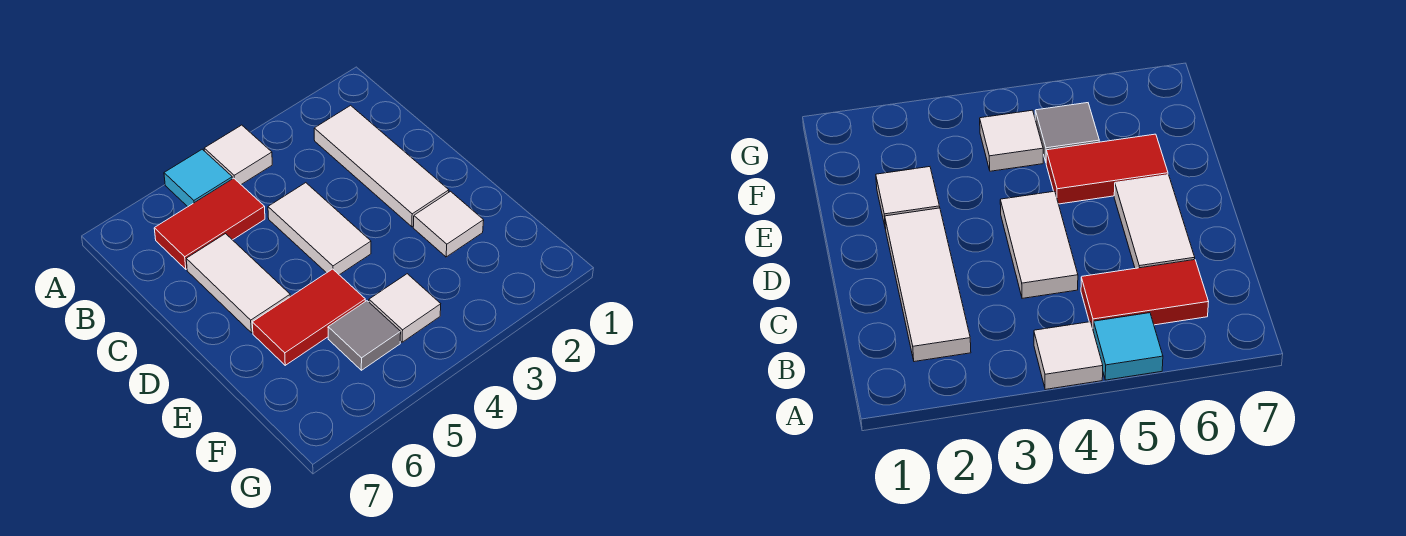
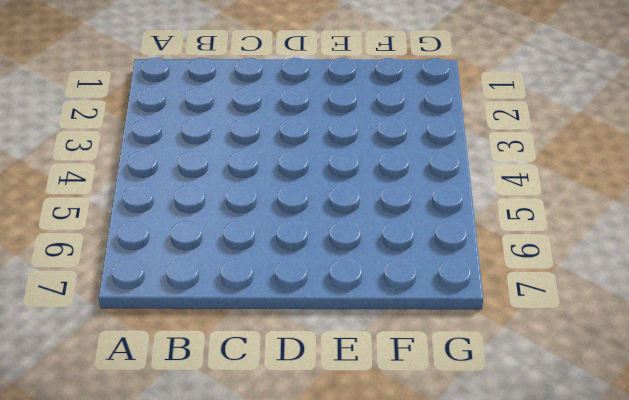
none -> white tile A4 level 1
none -> cyan tile A5 level 1

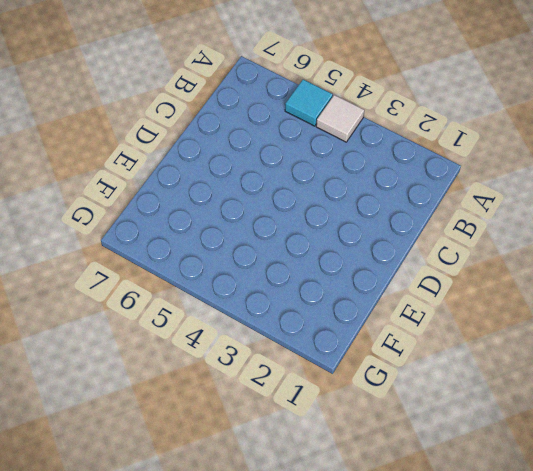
none -> white tile B2:D2 level 1
none -> red tile B5:B6 level 1

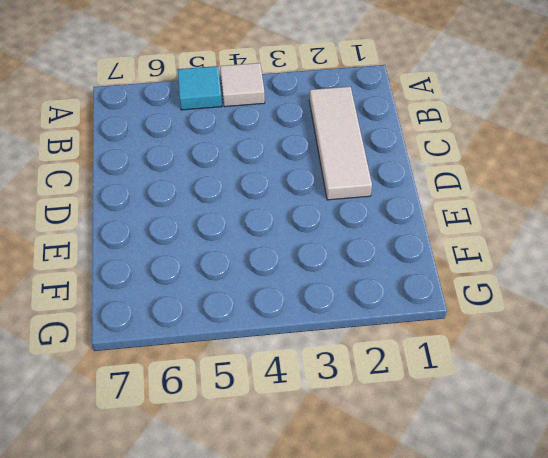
none -> red tile B5:B6 level 1
none -> white tile C4:D4 level 1

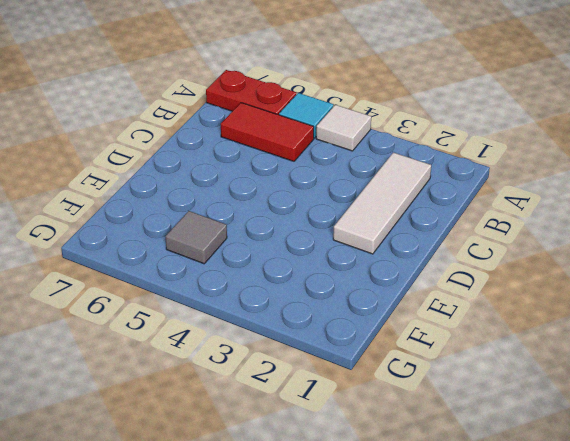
red plate A6:A7 level 1 -> none
none -> white tile C4:D4 level 1
none -> white tile C6:D6 level 1

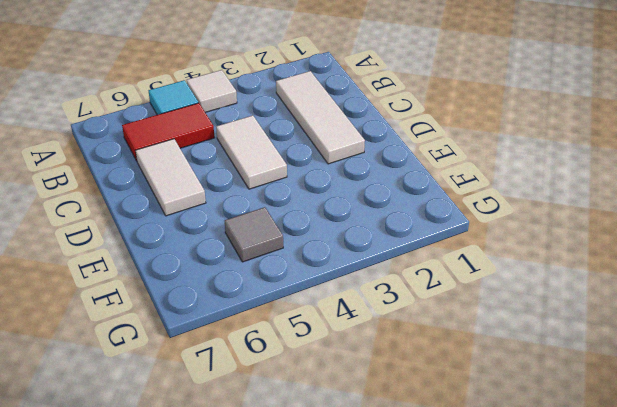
none -> white tile E2 level 1
none -> red tile E5:E6 level 1

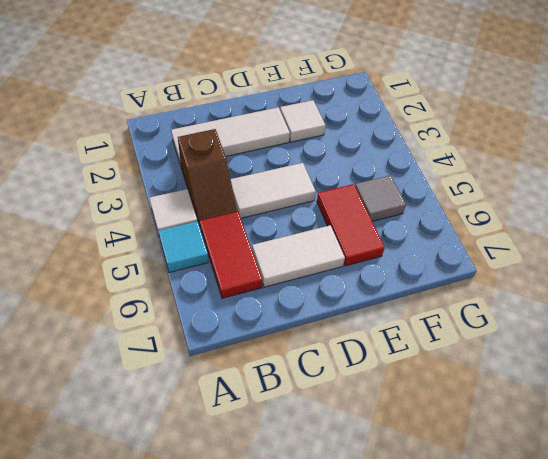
brown slope B3:B4 level 1 top 3 -> none
none -> white tile F4 level 1

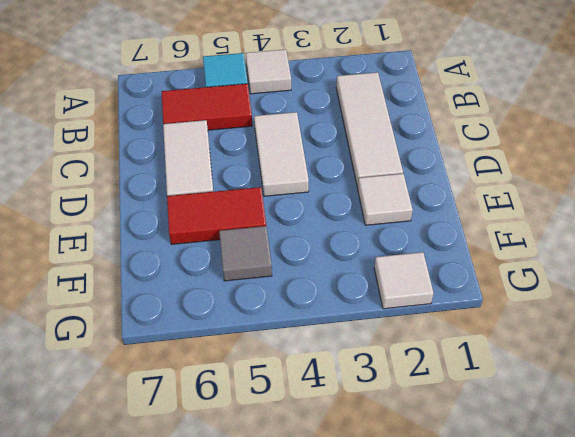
white tile G2 level 1 -> white tile F4 level 1

